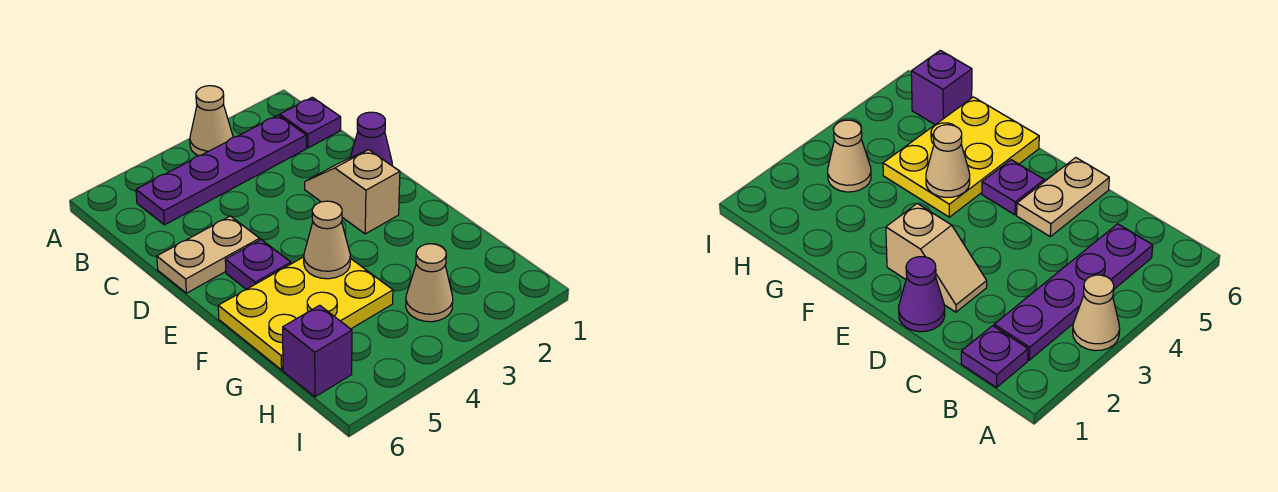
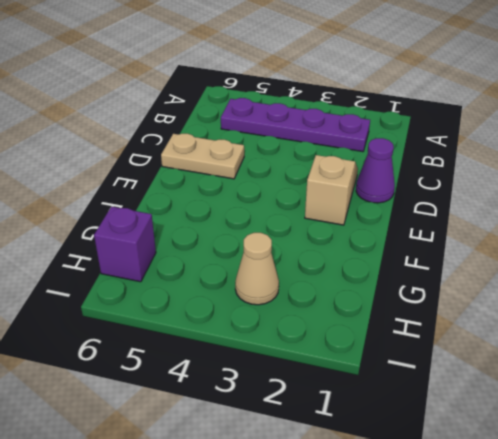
none -> tan cone A3 level 1
none -> purple plate B1 level 1

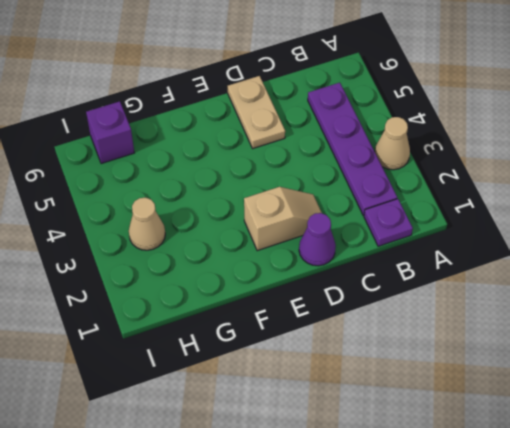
none -> purple plate E5 level 1
none -> yellow plate F4:G6 level 1

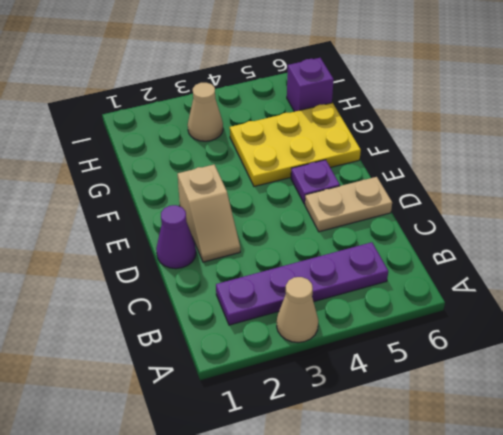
none -> purple plate B1 level 1
none -> tan cone F4 level 2

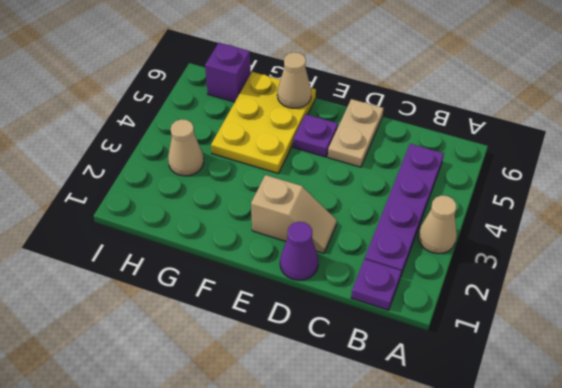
tan cone F6 level 2 -> tan cone F4 level 2

